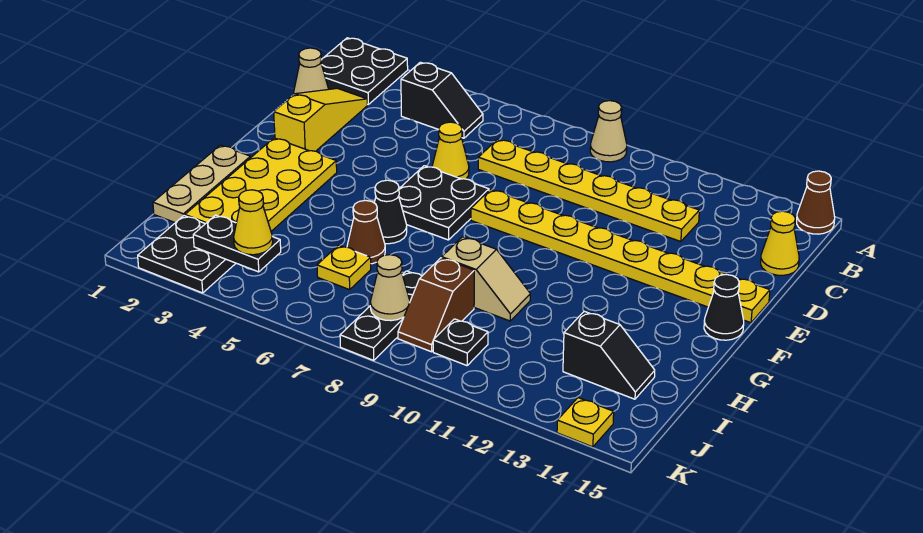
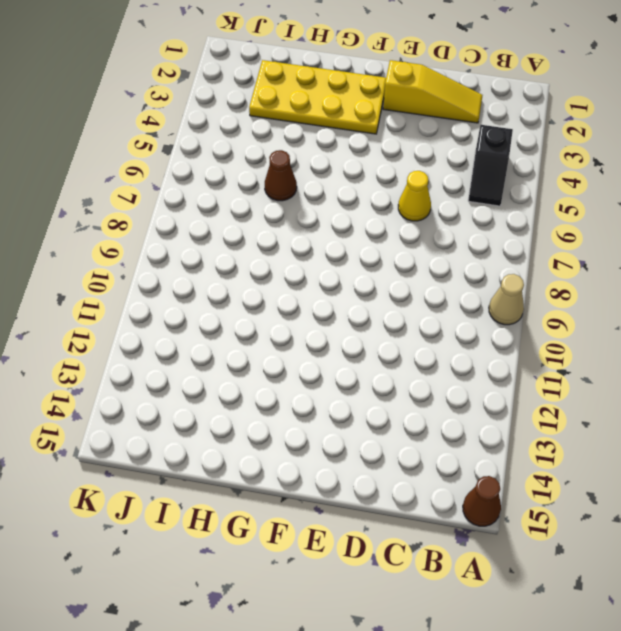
none -> black plate A1:B2 level 1
none -> tan cone C1 level 1
none -> yellow plate C7:C12 level 1

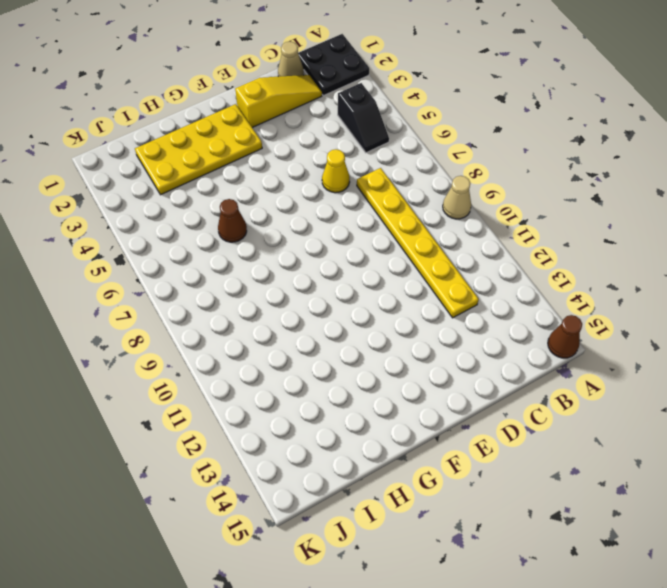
none -> yellow cone C15 level 1
none -> black plate E6:F7 level 1
none -> yellow plate E8:E15 level 1

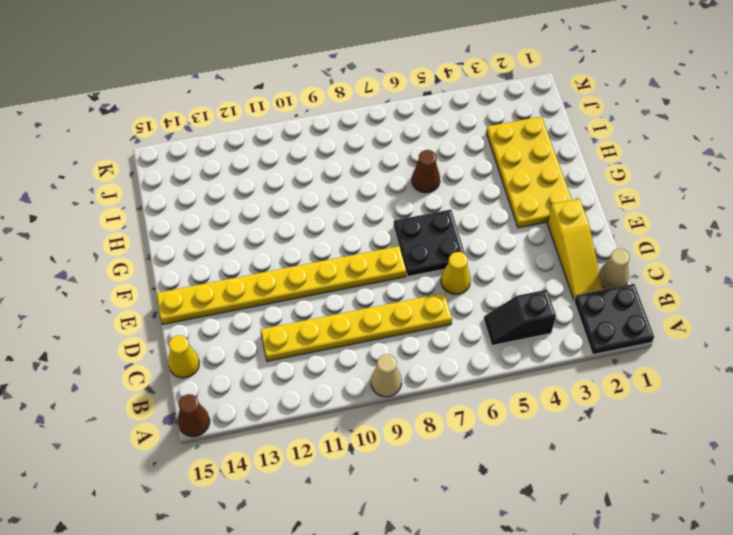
none -> black cone F15 level 1
none -> tan plate G1:I1 level 1
none -> black cone G6 level 1

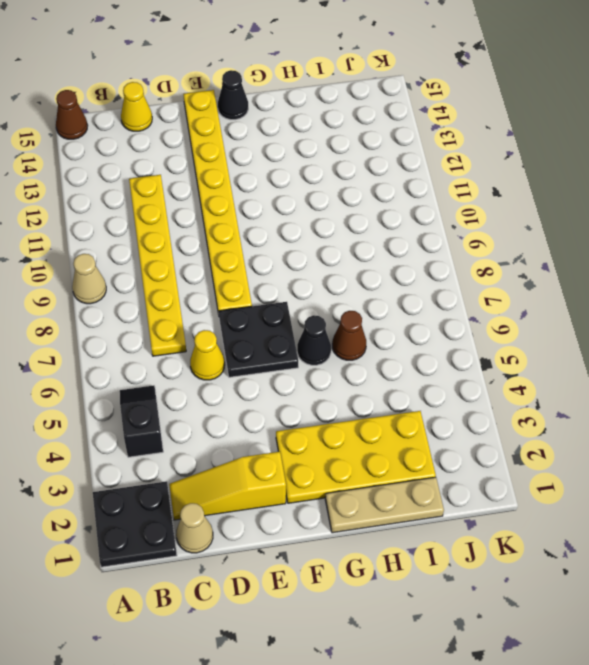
none -> tan slope H9:H10 level 1 top 9
none -> yellow plate I6 level 1
none -> black plate I8:K8 level 1

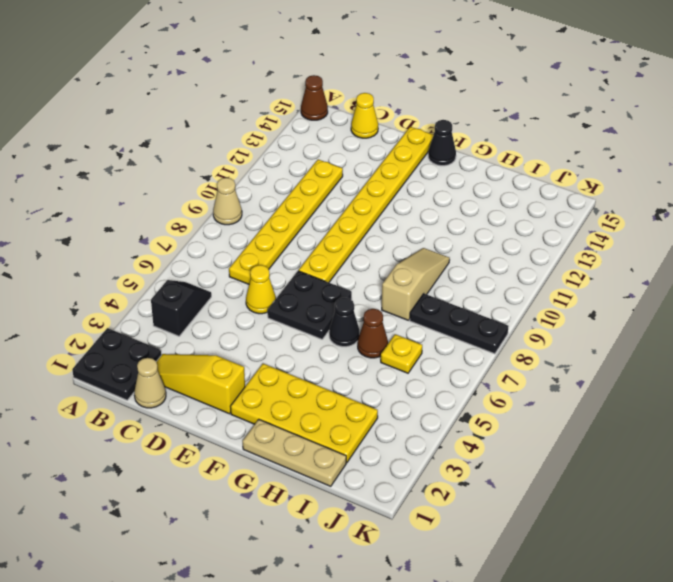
tan slope H8:H10 level 1 top 8 -> tan slope H9:H10 level 1 top 9
none -> brown slope I9:J9 level 1 top I
none -> black slope I13:I14 level 1 top 13
none -> black plate J2:K3 level 1

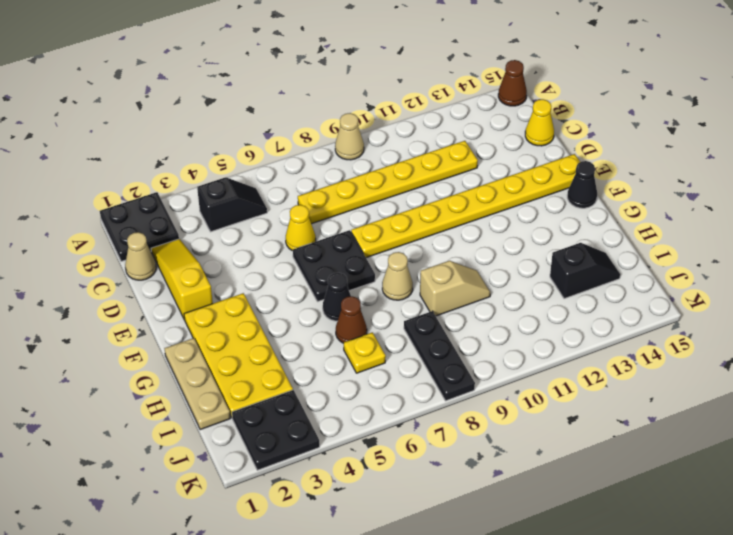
tan cone G8 level 1 -> tan cone J8 level 2
none -> brown slope I9:J9 level 1 top I
none -> black plate J10 level 1
none -> yellow plate K14 level 1

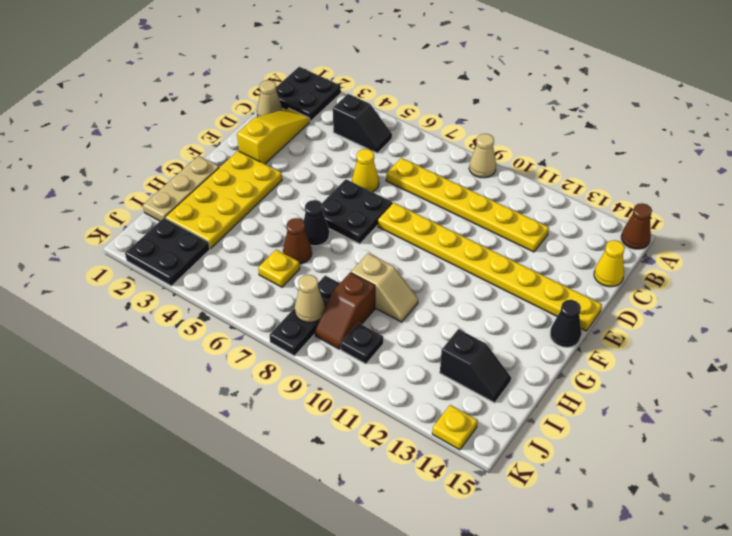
none -> black plate J3:J4 level 2
none -> yellow cone J4 level 3

